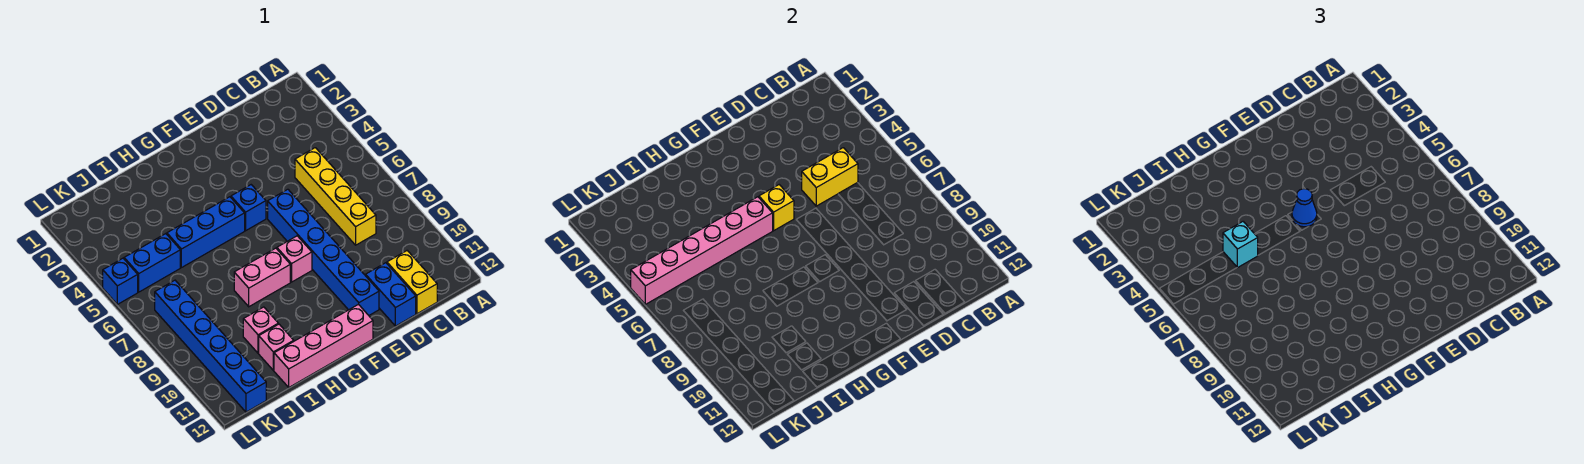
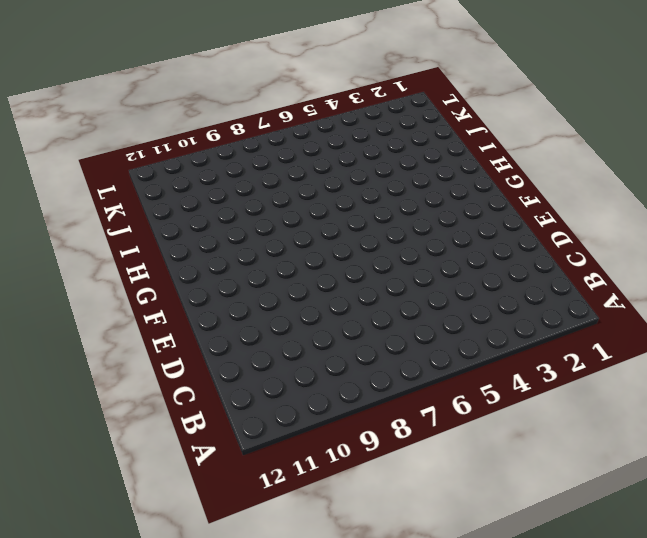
none -> yellow brick C5:C8 level 1
none -> yellow brick C11:C12 level 1
none -> blue brick D11:D12 level 1

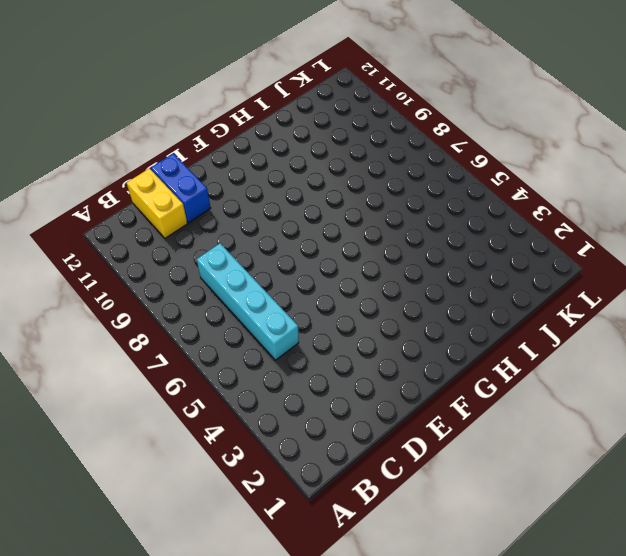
cyan brick C5:C8 level 1 -> yellow brick C5:C8 level 1
none -> blue brick E6:E11 level 1
none -> blue brick F5 level 1
none -> pink brick F8 level 1

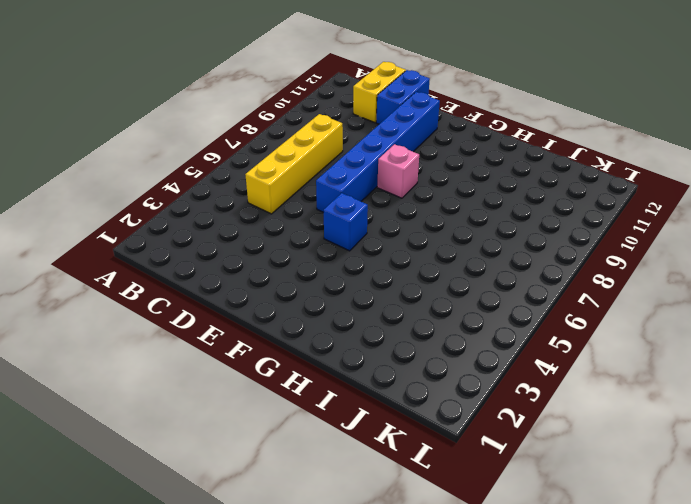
none -> pink brick F12:I12 level 1
none -> blue brick G5:I5 level 1
none -> pink brick G8:H8 level 1

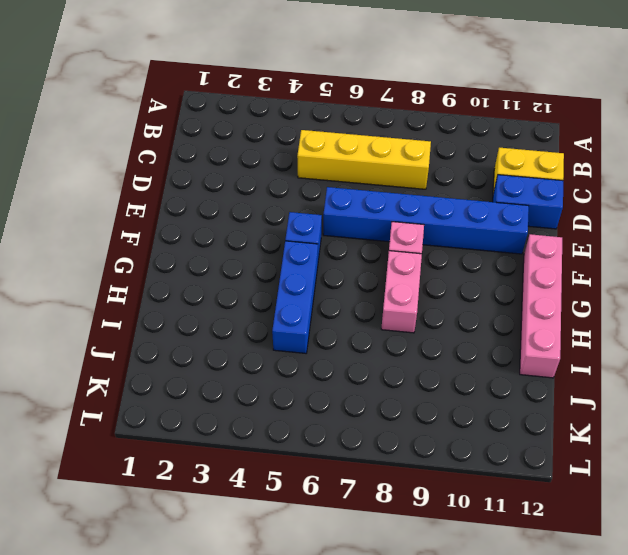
none -> pink brick I10 level 1
none -> pink brick I11 level 1
none -> blue brick J5:K5 level 1

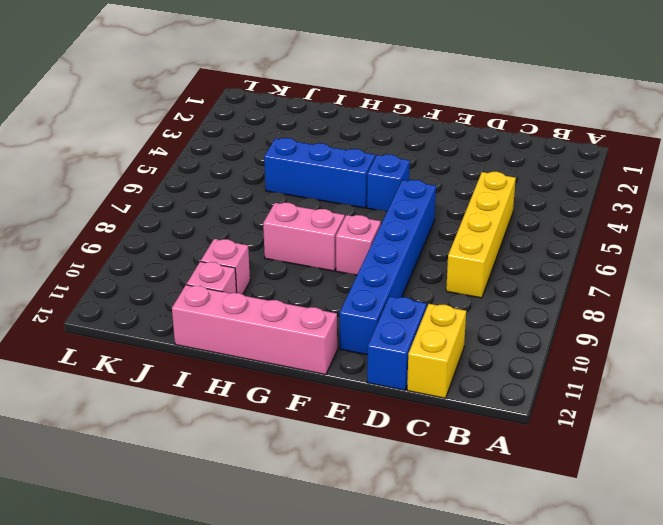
none -> blue brick J5:K5 level 1
none -> blue brick K7:K12 level 1
none -> blue brick L5 level 1

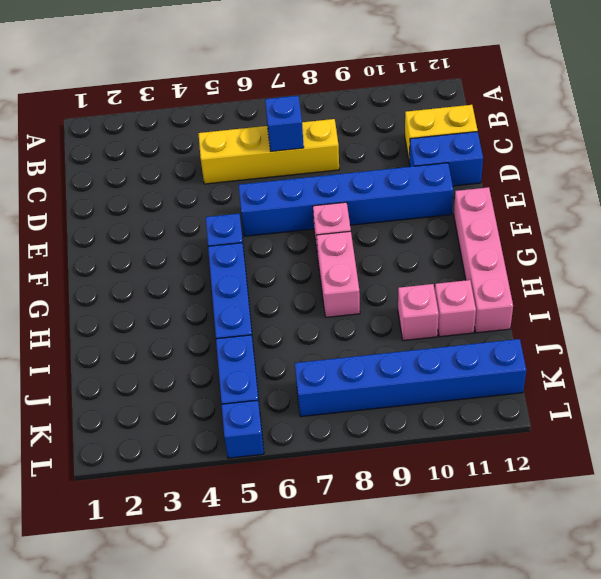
blue brick C7 level 2 -> none
none -> yellow brick C5:D5 level 2
none -> yellow brick F5 level 2
none -> pink brick G5:L5 level 2

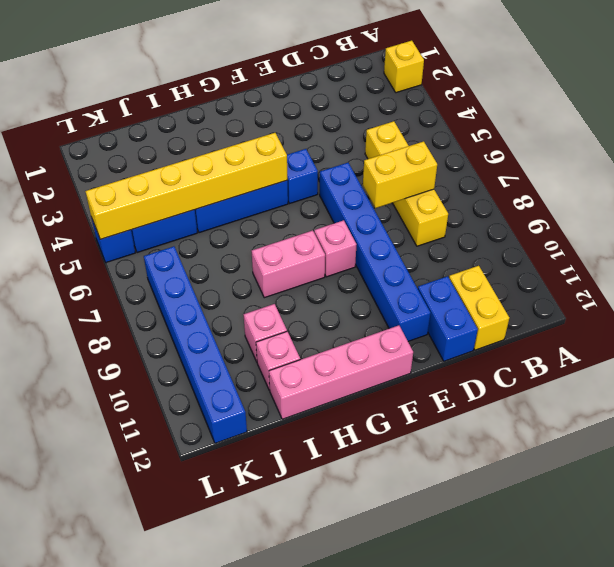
yellow brick A2 level 1 -> yellow brick F5 level 2
yellow brick C7:D7 level 2 -> yellow brick C5:D5 level 2
yellow brick G5:L5 level 2 -> pink brick G5:L5 level 2
none -> blue cone F5 level 3
none -> cyan brick I5 level 3

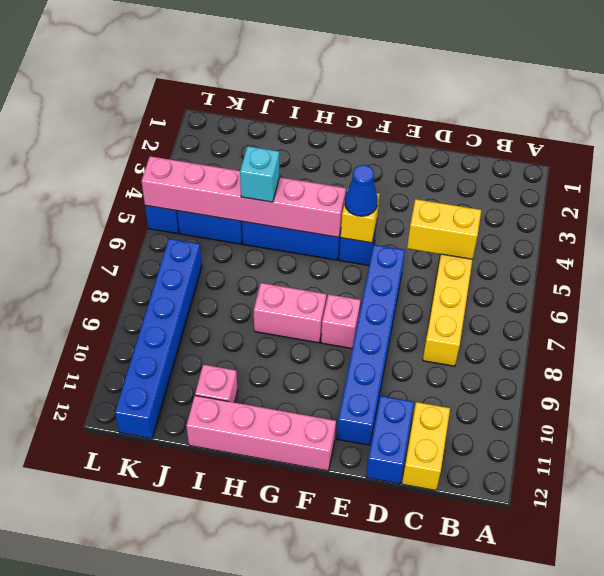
none -> pink brick I10 level 1

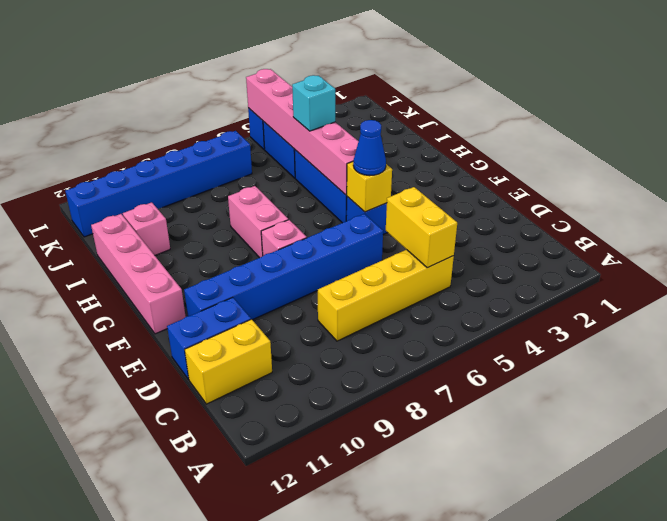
none -> pink brick I10 level 1

